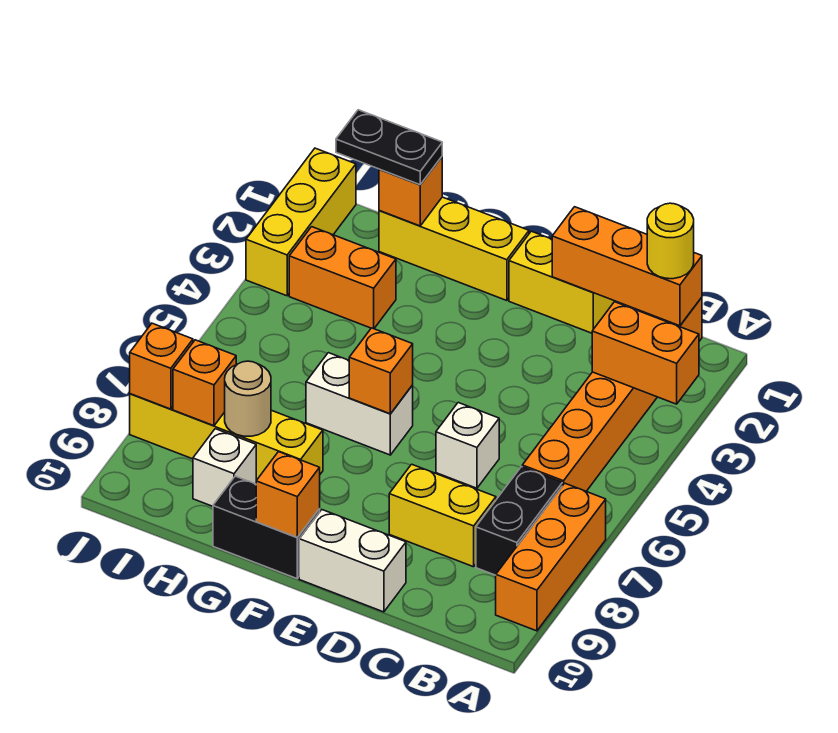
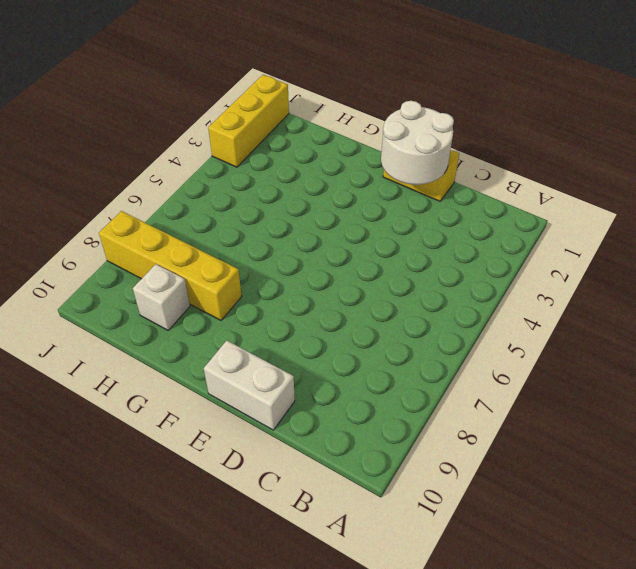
white round brick D1:E2 level 2 -> orange brick B1:D1 level 2
none -> orange brick A7:A9 level 1
none -> orange brick B1:B6 level 1
none -> black brick B7:B8 level 1

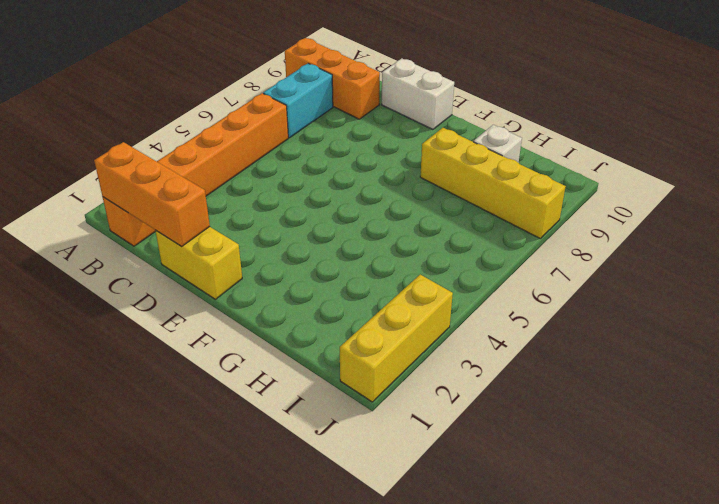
orange brick A9:C9 level 1 -> orange brick A7:A9 level 1
cyan brick B7:B8 level 1 -> black brick B7:B8 level 1
none -> yellow brick C8:D8 level 1
none -> white brick D6 level 1
none -> yellow brick F1:H1 level 1

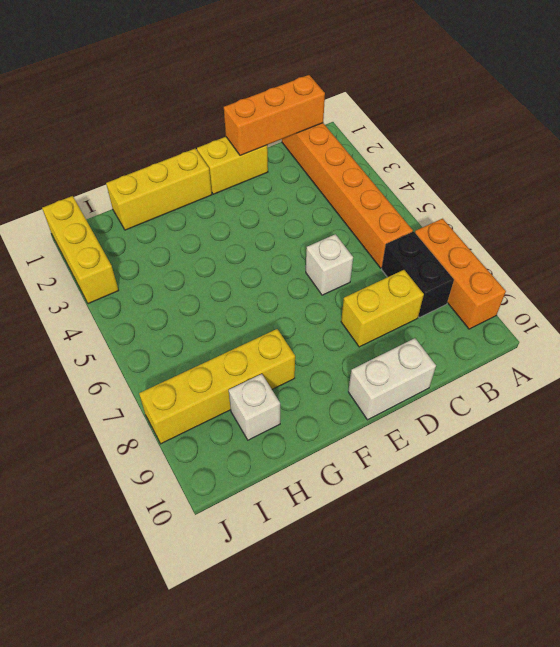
none -> white brick F6:G6 level 1
none -> black brick F10:G10 level 1
none -> orange brick H3:I3 level 1

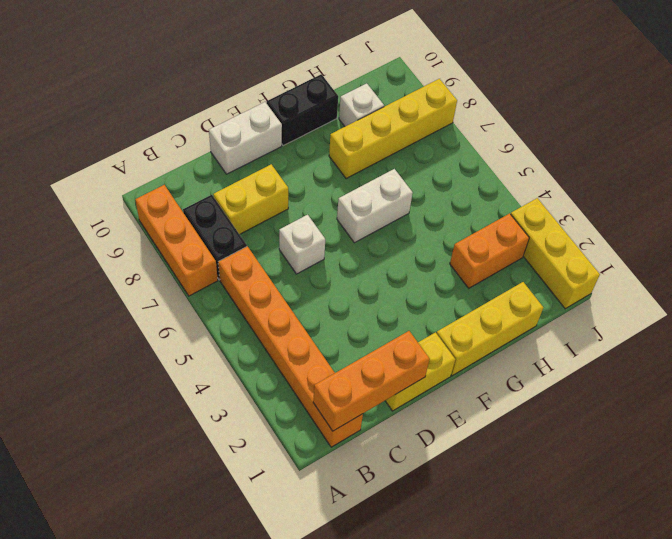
none -> orange brick A3:B3 level 2
none -> orange brick F6 level 2
none -> orange brick F10 level 2

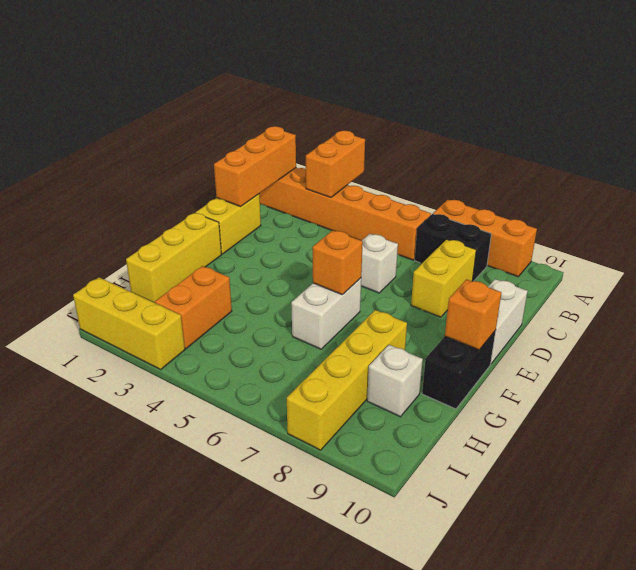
none -> orange brick H1 level 2
none -> tan round brick H8 level 2
none -> orange brick I8 level 2

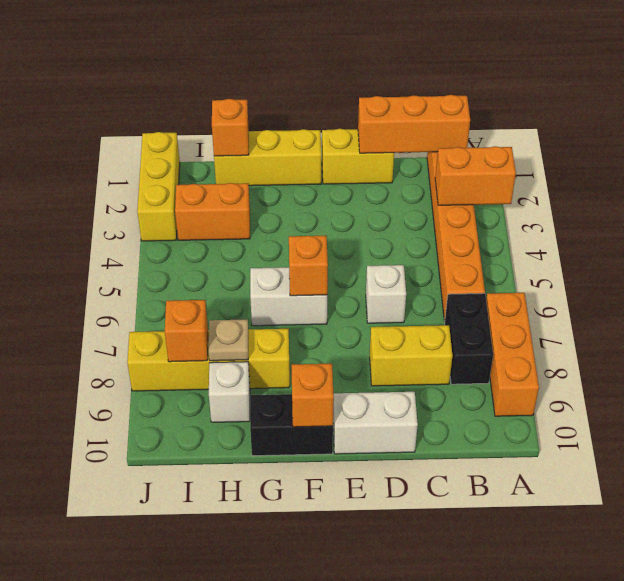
tan plate H8 level 2 -> tan round brick H8 level 2
none -> orange brick J8 level 2
none -> yellow round brick B1 level 3
none -> black plate H1:I1 level 3

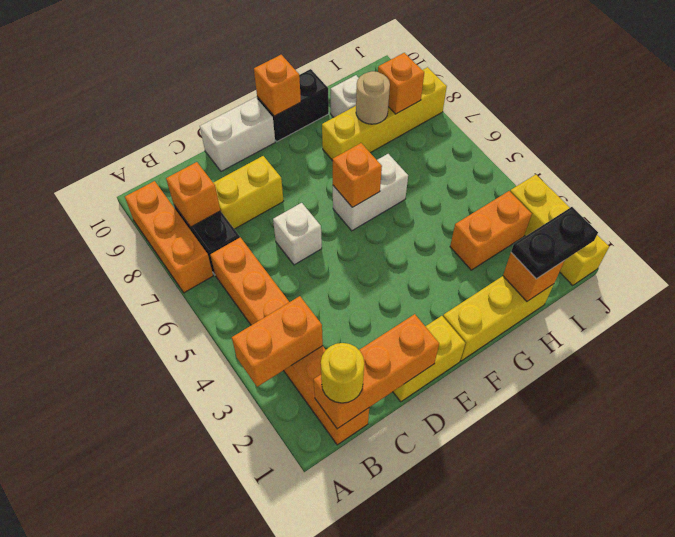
orange brick B8 level 2 -> orange brick J8 level 2

